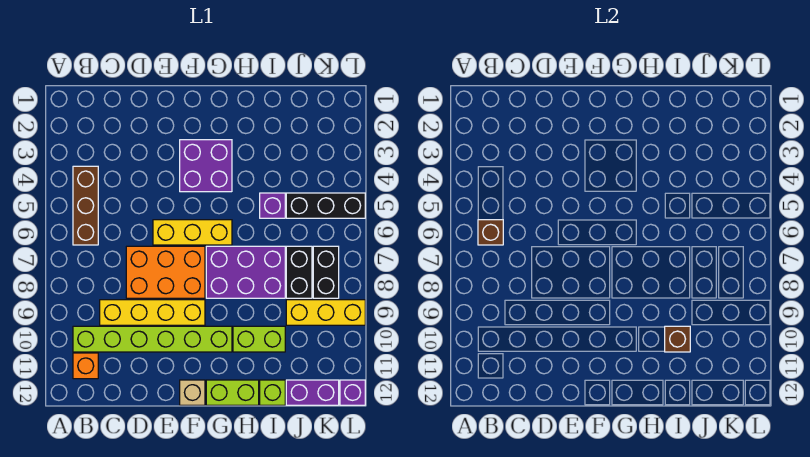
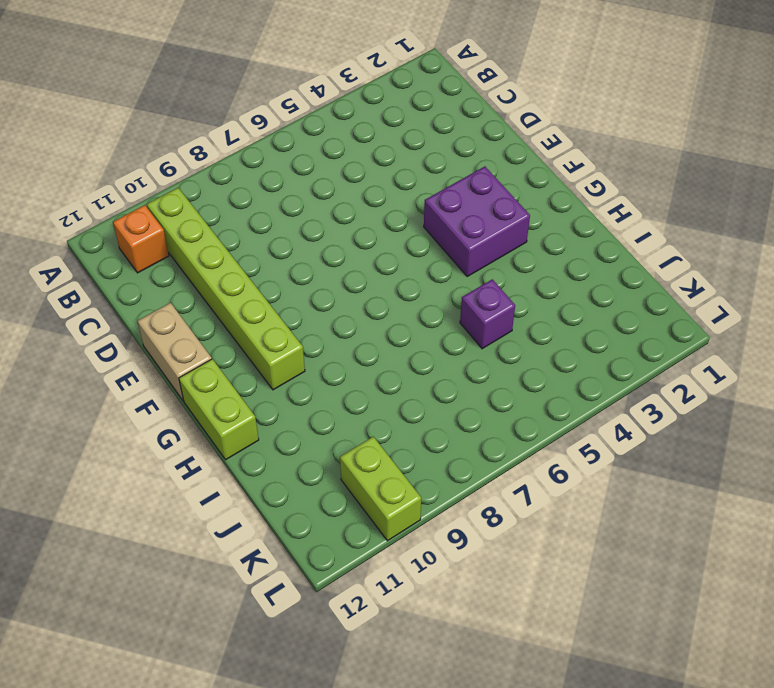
tan brick E12:F12 level 1 -> tan brick F12 level 1
lime brick K10:L10 level 1 -> lime brick H10:I10 level 1
none -> brown brick B4:B6 level 1
none -> yellow brick C9:F9 level 1
none -> orange brick D7:F8 level 1

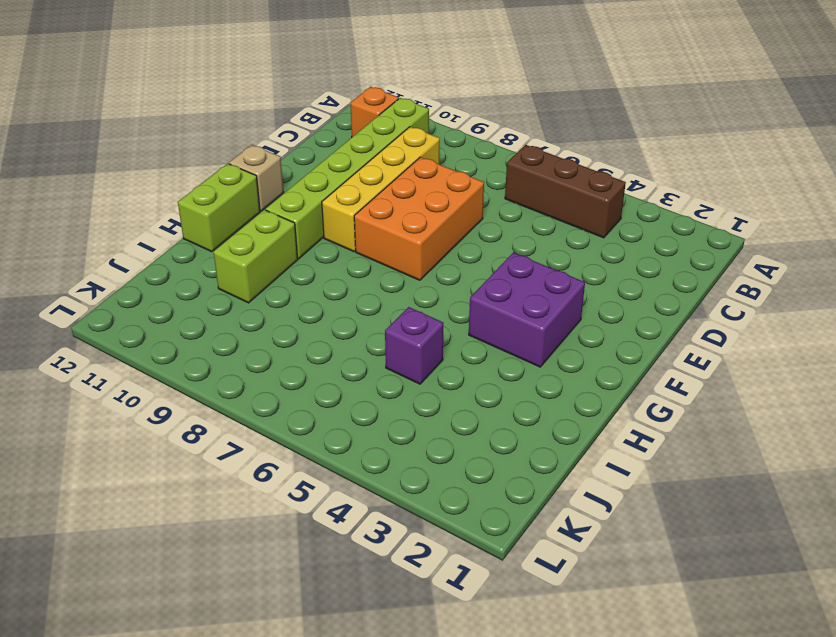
none -> yellow brick E6:G6 level 1
none -> purple brick G7:I8 level 1
none -> lime brick I12 level 1

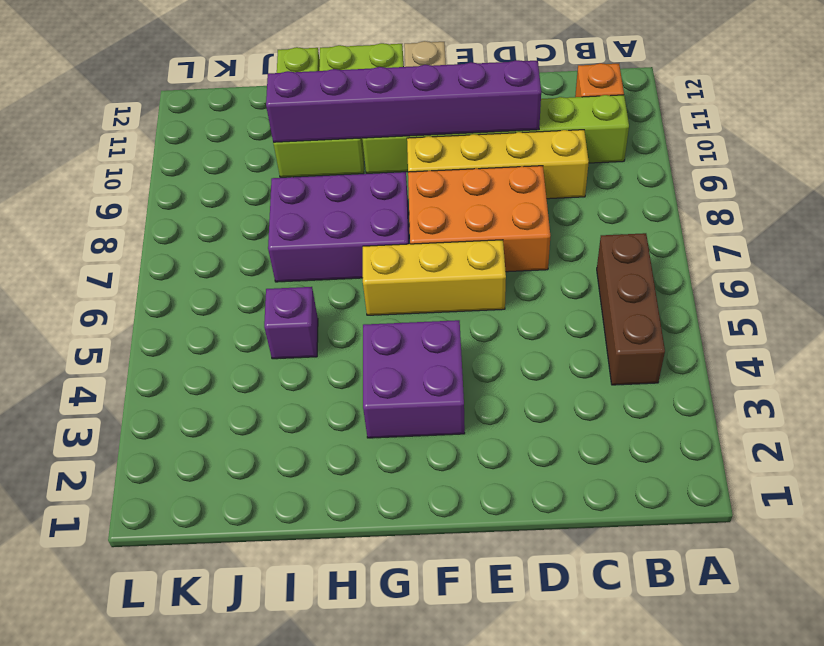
purple brick D10:I10 level 2 -> brown brick I10 level 2
none -> black brick J5:L5 level 1
none -> black brick J7:J8 level 1
none -> yellow brick J9:L9 level 1

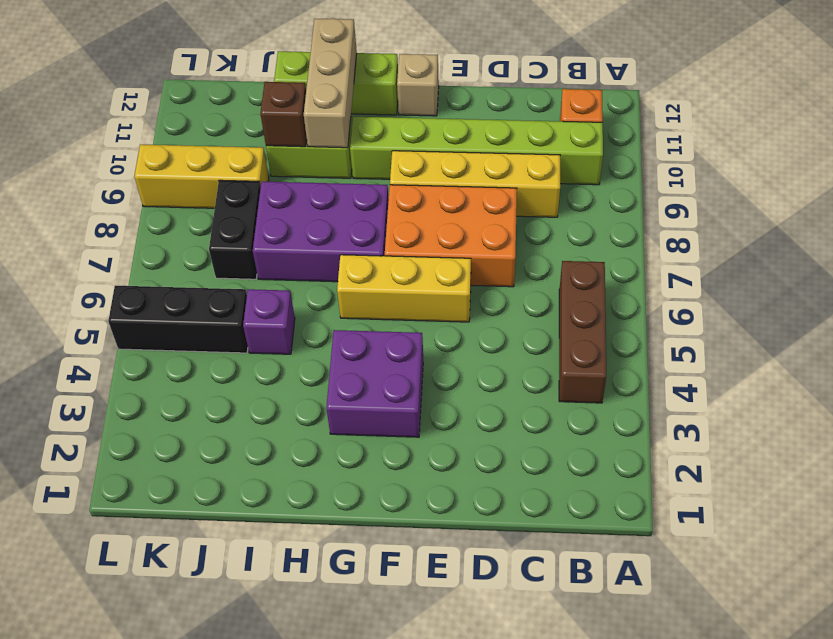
tan brick H10:H12 level 2 -> none
none -> purple brick J12:K12 level 1
none -> black brick K7:K8 level 1
none -> purple brick L12 level 1

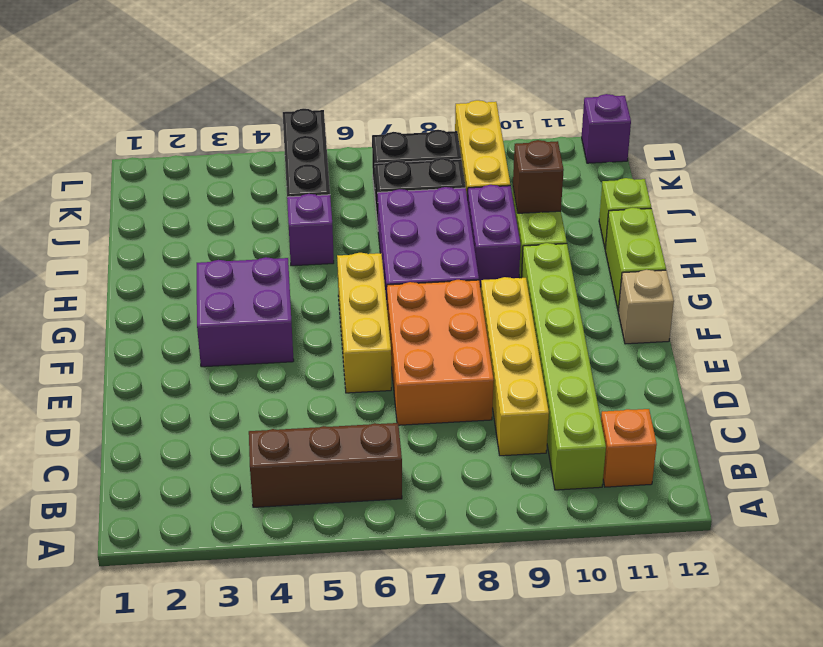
purple brick H9:I9 level 1 -> purple brick J12:K12 level 1
none -> brown brick B6 level 2

